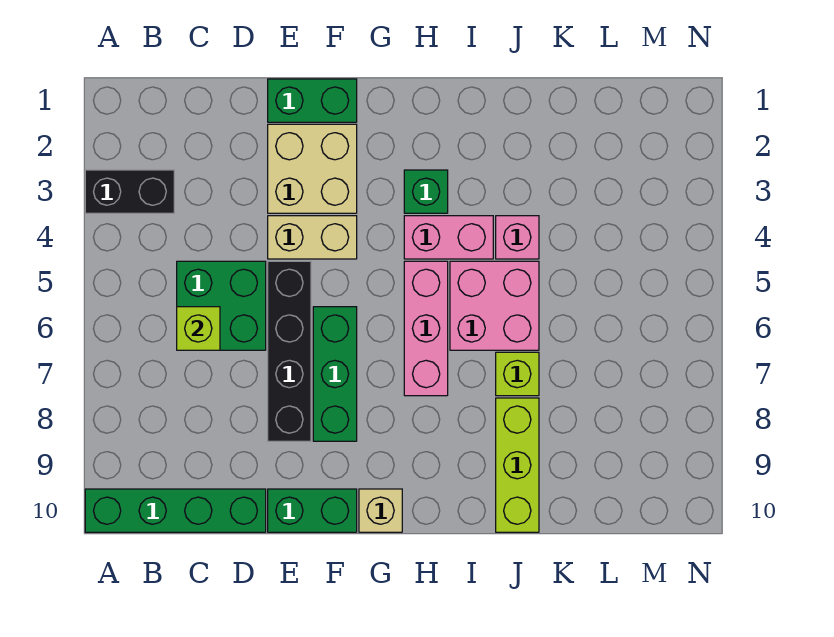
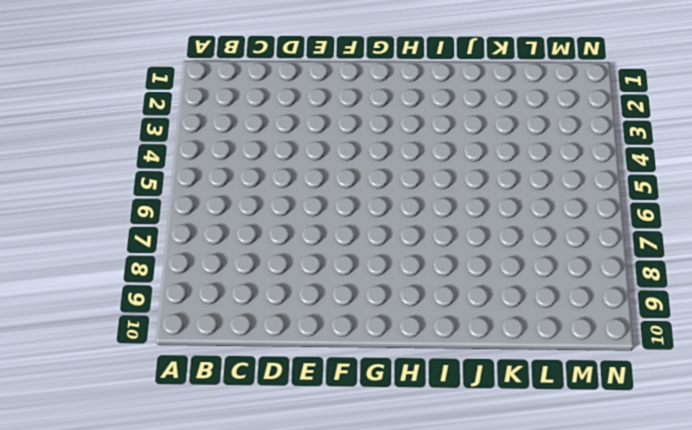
none -> black brick A3:B3 level 1
none -> green brick A10:D10 level 1
none -> green brick C5:D6 level 1

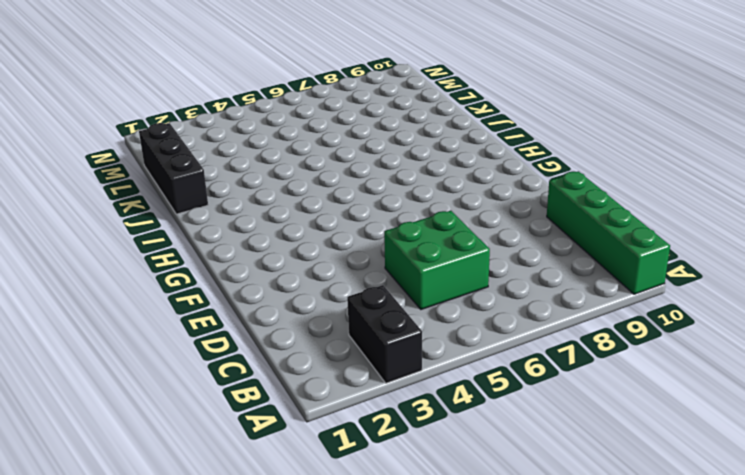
black brick J1:L1 level 1 -> none
none -> green brick E1:F1 level 1
none -> tan brick E2:F3 level 1
none -> tan brick E4:F4 level 1

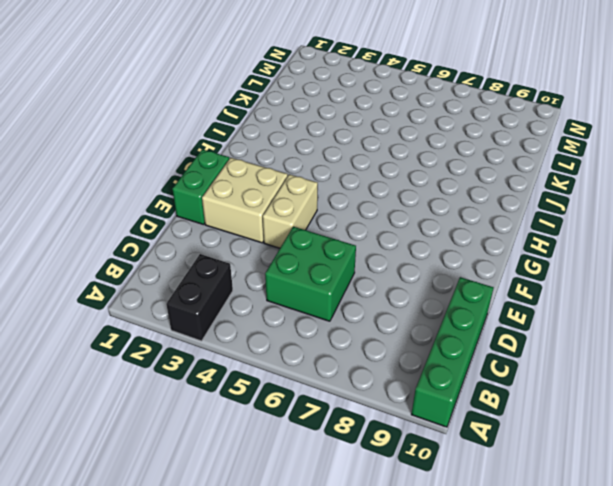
none -> black brick E5:E8 level 1
none -> green brick E10:F10 level 1
none -> green brick F6:F8 level 1

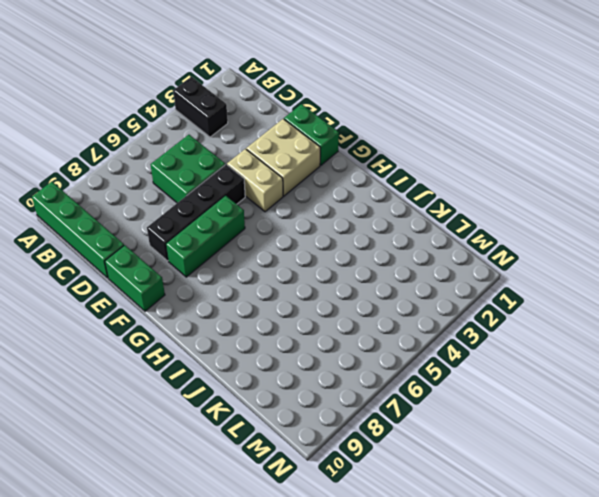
none -> tan brick G10 level 1
none -> green brick H3 level 1
none -> pink brick H4:I4 level 1

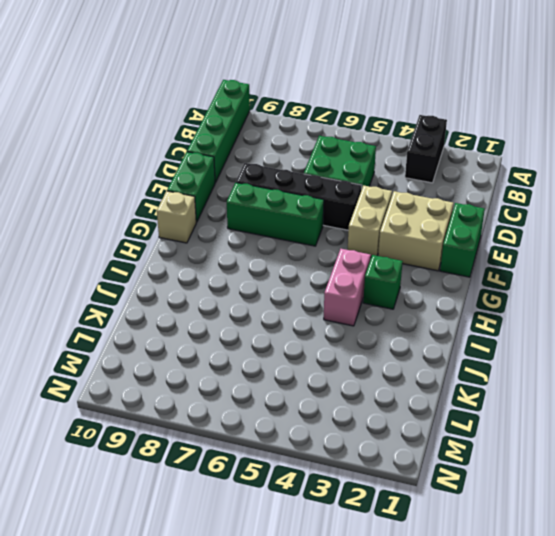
none -> pink brick H5:H7 level 1
none -> pink brick I5:J6 level 1
none -> pink brick J4 level 1

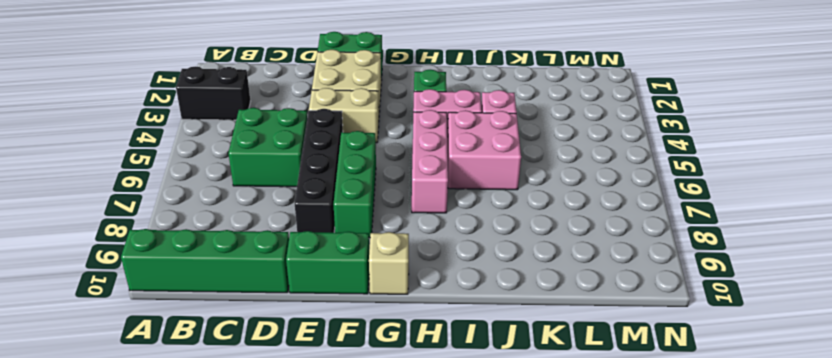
none -> lime brick J7 level 1
none -> lime brick J8:J10 level 1
none -> lime brick C6 level 2

